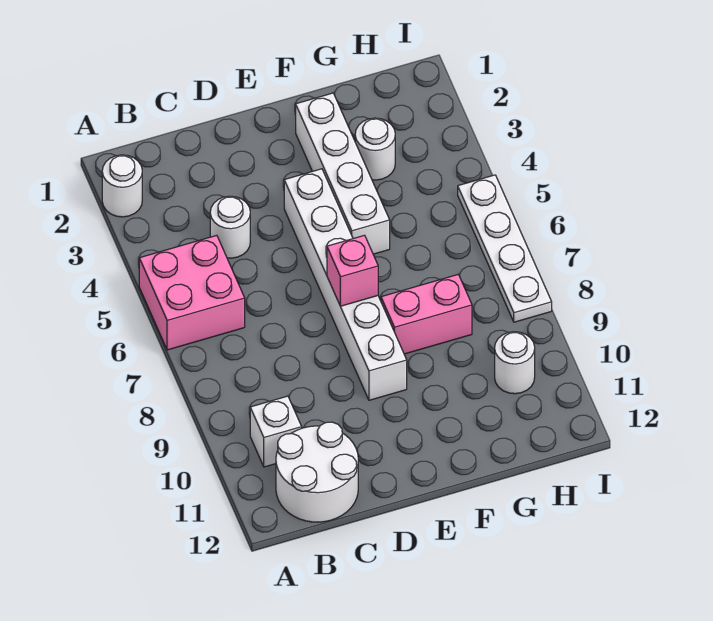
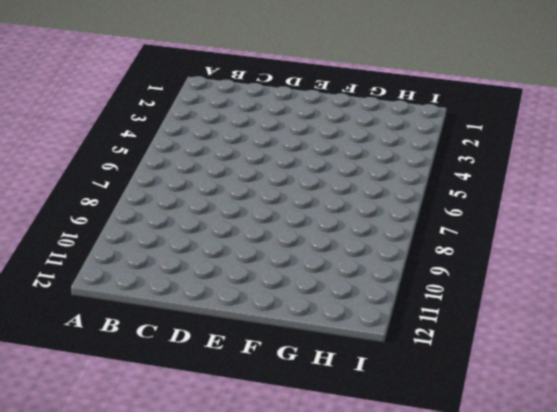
none -> white round brick A2 level 1
none -> pink brick A5:B6 level 1
none -> white brick B10 level 1

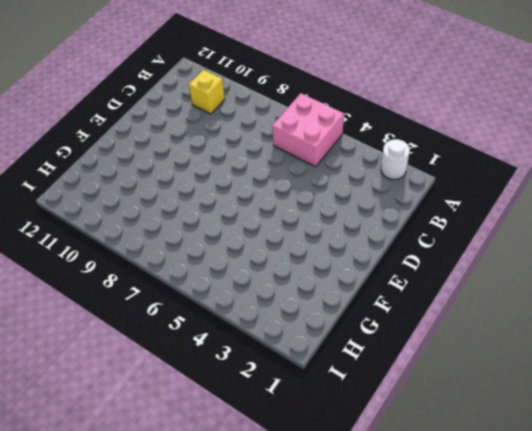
yellow brick B10 level 1 -> white brick B10 level 1
none -> white round brick B11:C12 level 1
none -> white round brick C4 level 1
none -> white brick E4:E9 level 1

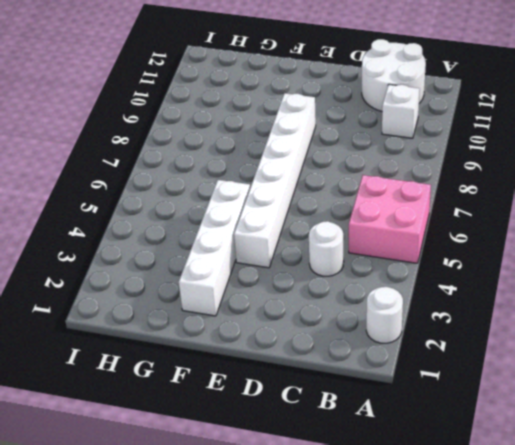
none -> pink brick F8:G8 level 1
none -> white round brick G3 level 1
none -> white round brick H10 level 1

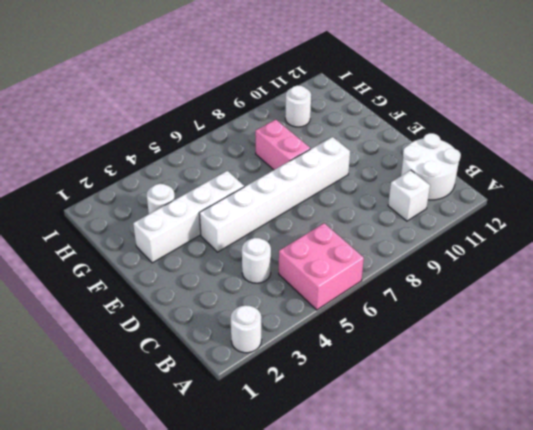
none -> white plate I5:I8 level 1
none -> pink brick E7 level 2

